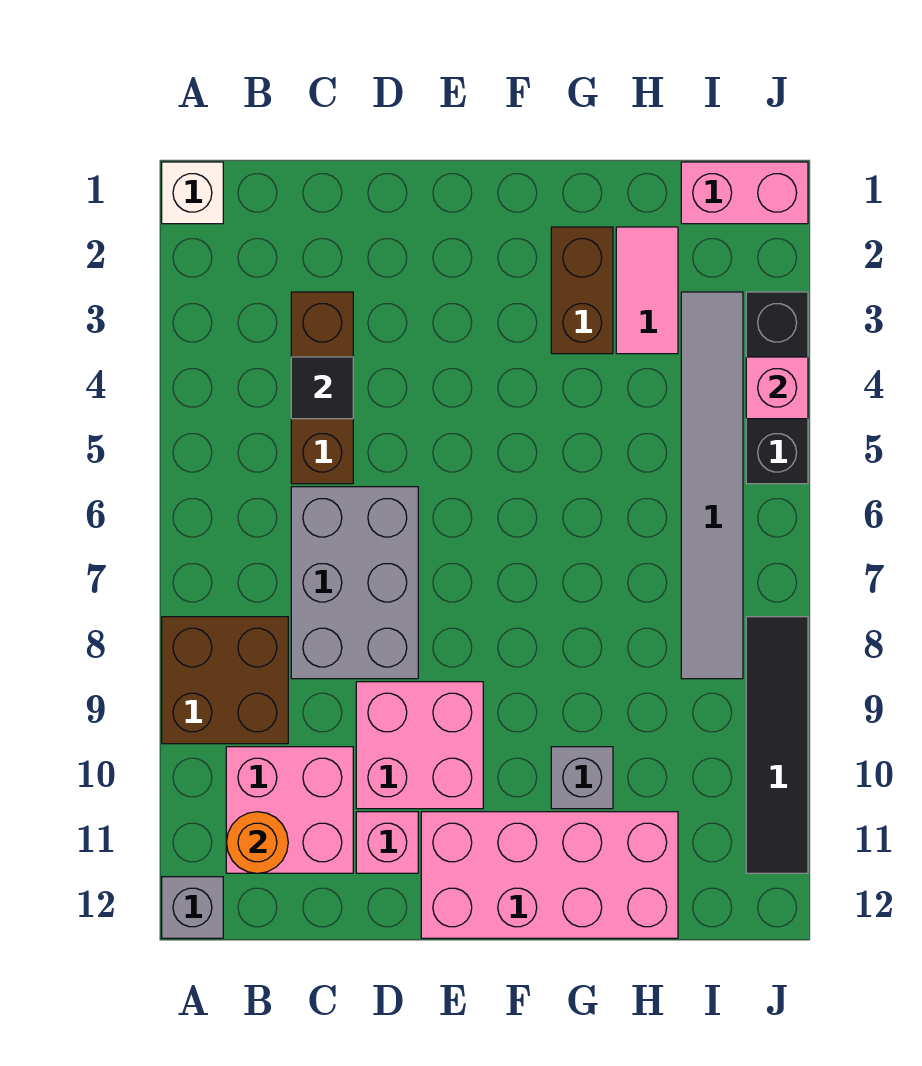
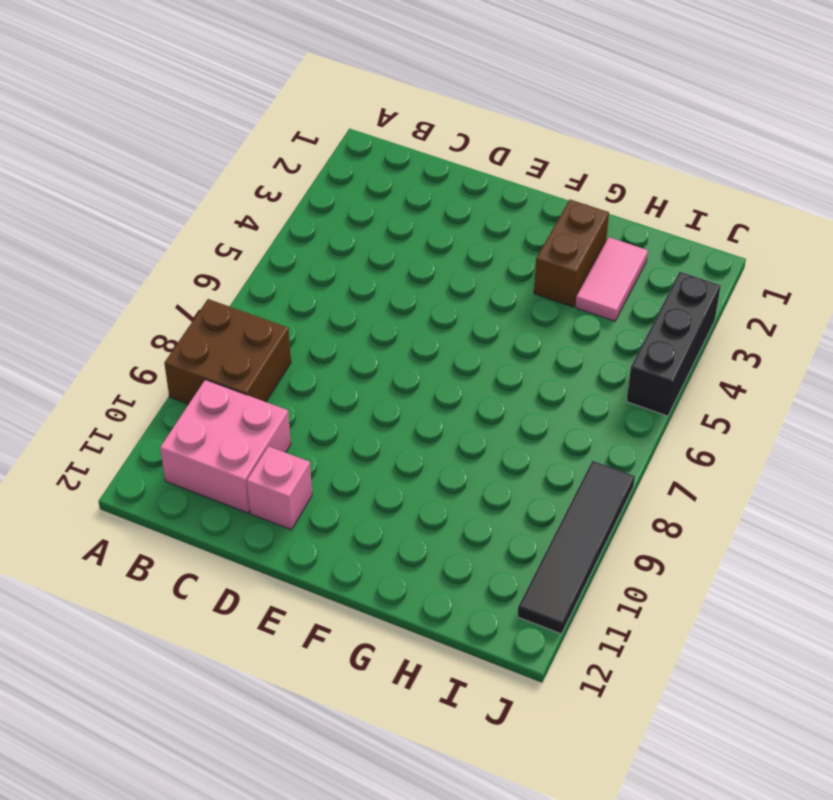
none -> white brick A1 level 1
none -> grey brick A12 level 1
none -> brown brick C3:C5 level 1

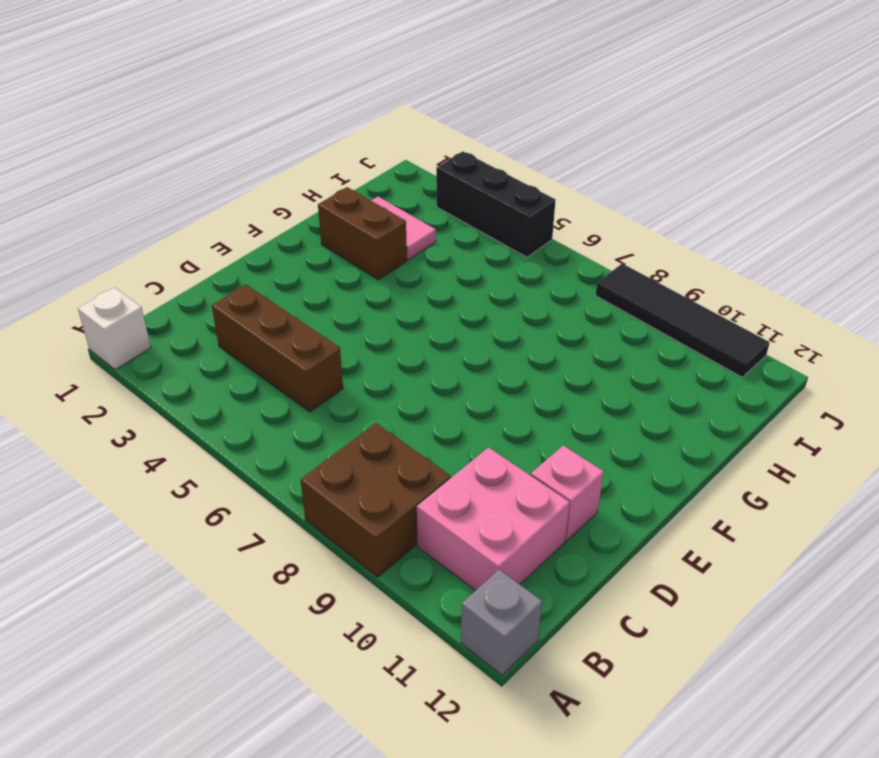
none -> grey brick C6:D8 level 1
none -> pink brick D9:E10 level 1
none -> pink brick E11:H12 level 1

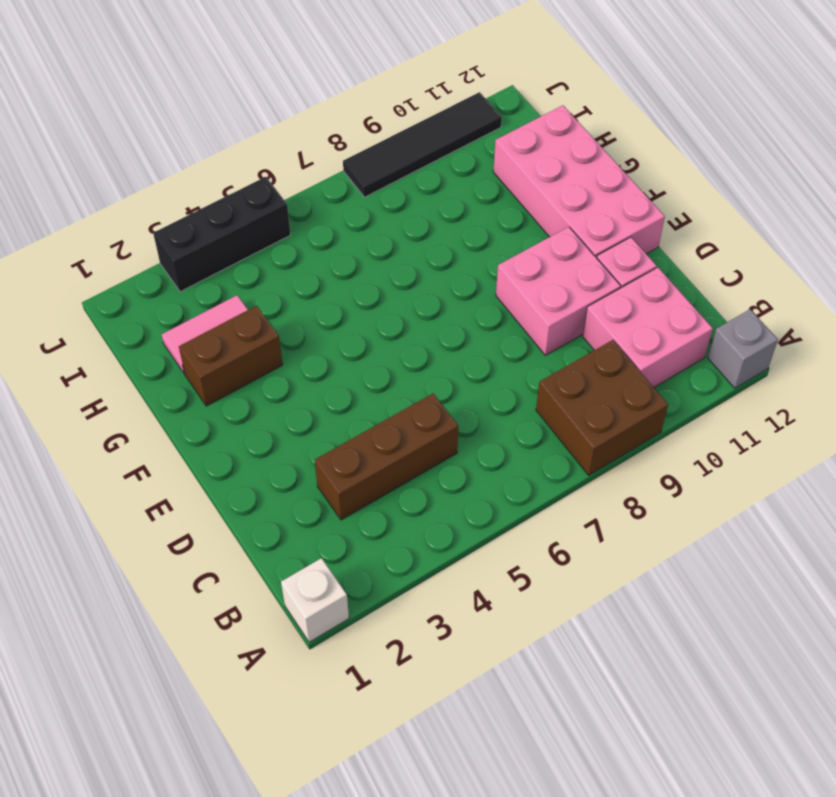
none -> grey brick C6:D8 level 1
none -> grey brick G10 level 1
none -> pink brick I1:J1 level 1

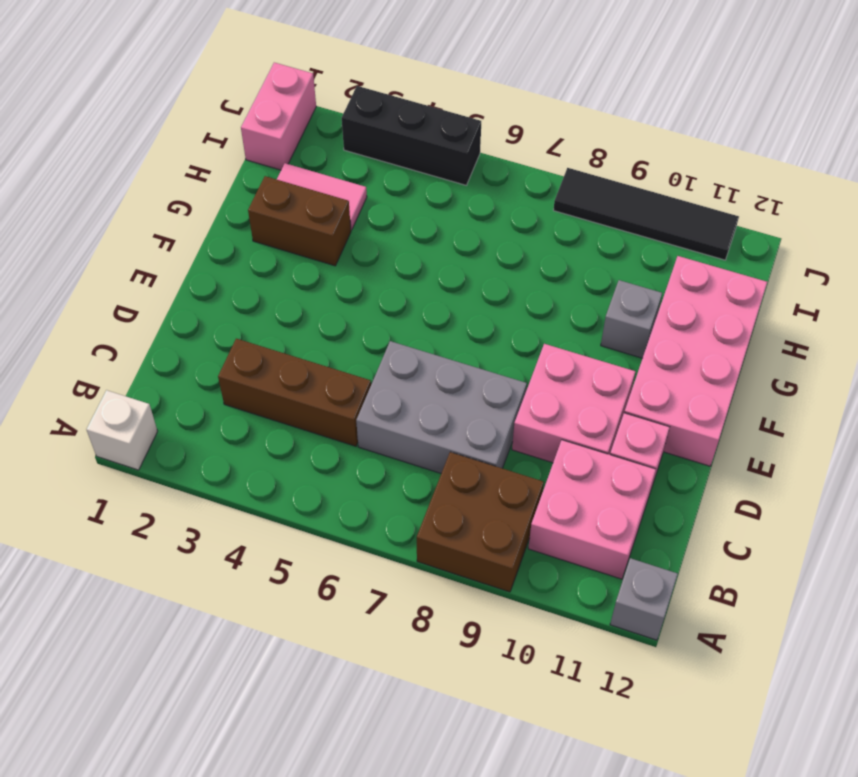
none -> grey tile I3:I8 level 1
none -> orange round brick B11 level 2
none -> black tile C4 level 2

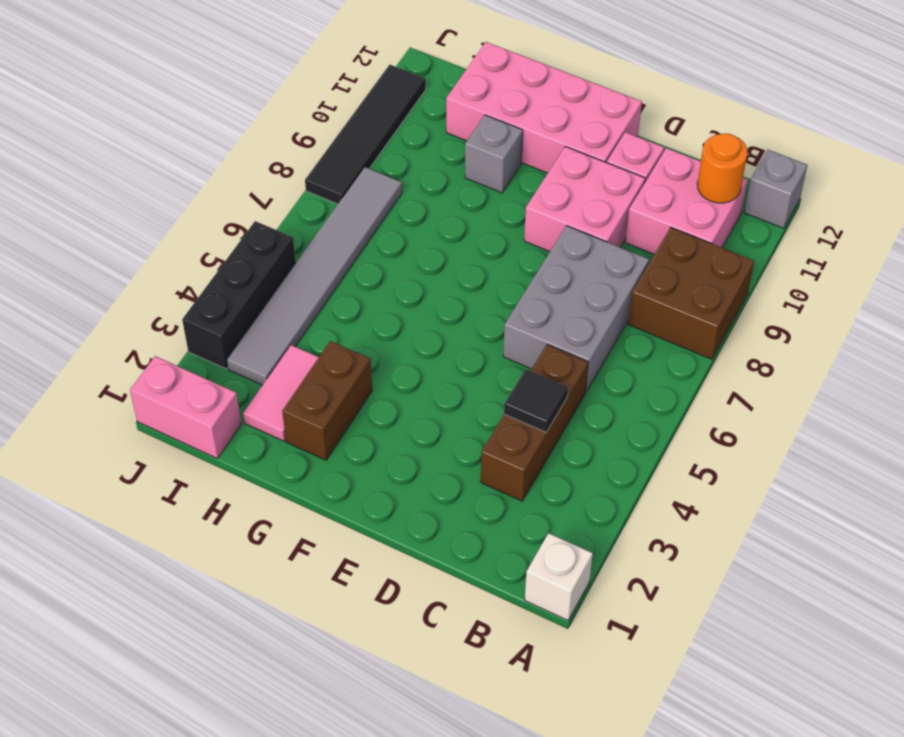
none -> pink brick J4 level 2

